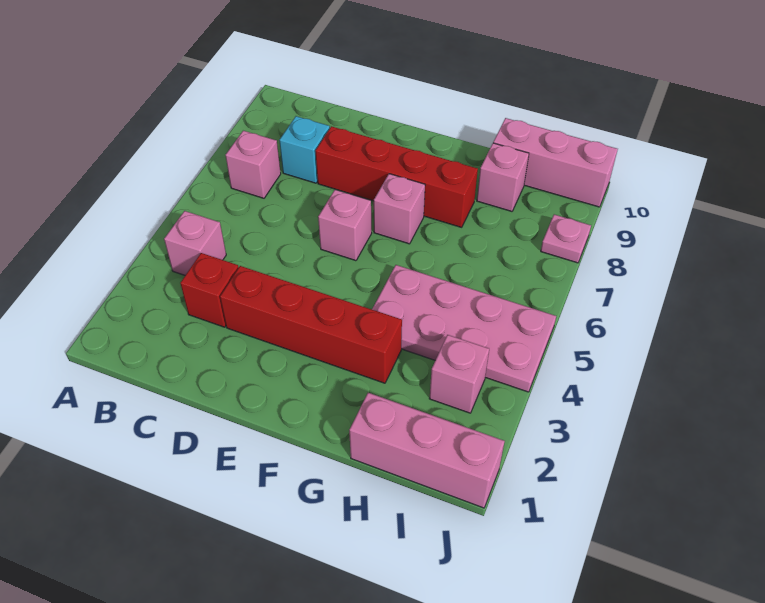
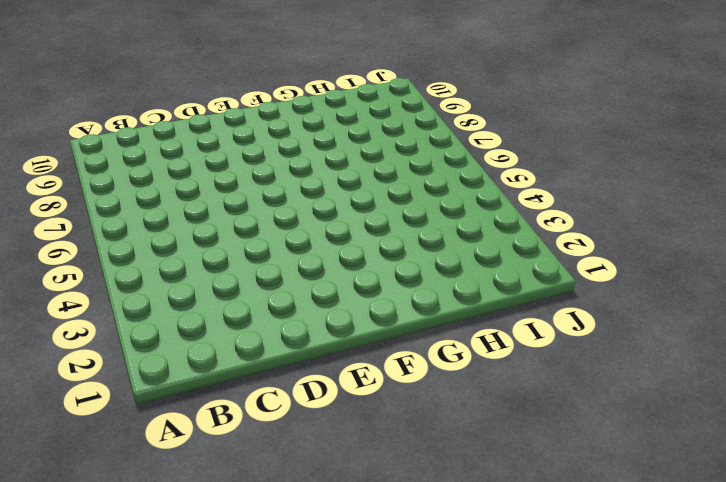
none -> pink brick B4 level 1
none -> pink brick B7 level 1
none -> red brick C3 level 1

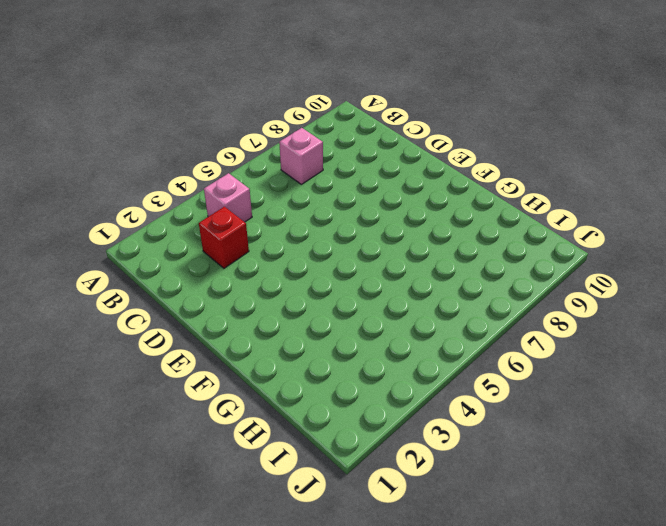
none -> cyan brick C8 level 1
none -> red brick D3:G3 level 1
none -> red brick D8:G8 level 1

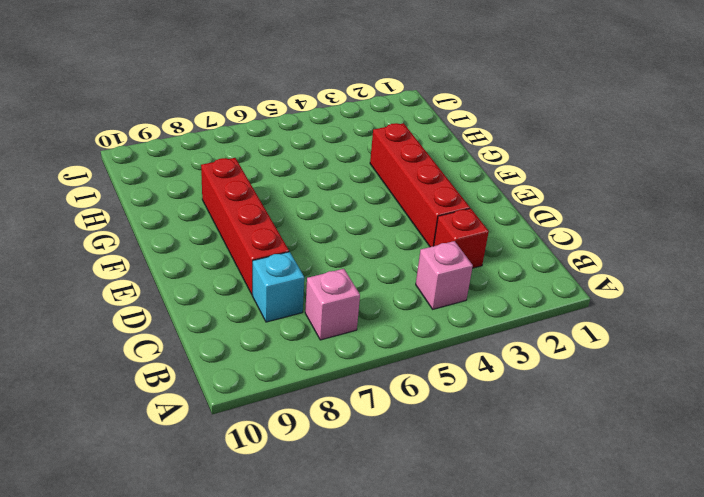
none -> pink brick E6 level 1
none -> pink brick F7 level 1
none -> pink plate G4:J5 level 1

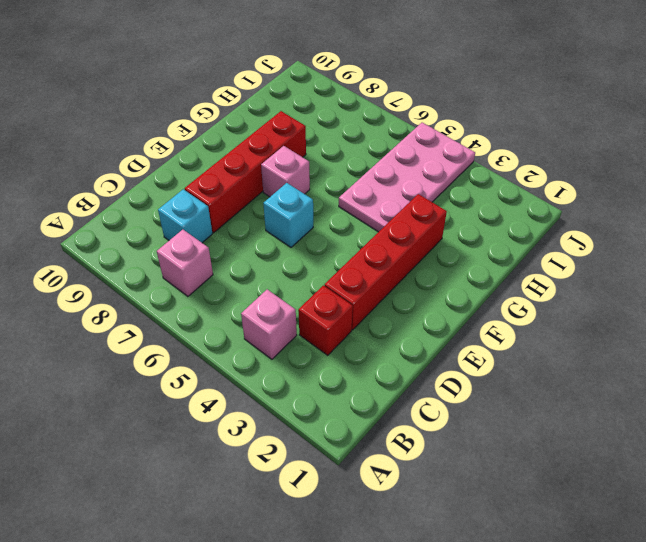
cyan brick E6 level 1 -> pink brick E6 level 1
none -> pink brick H1:J1 level 1
none -> pink brick H9 level 1
none -> pink brick H10:J10 level 1

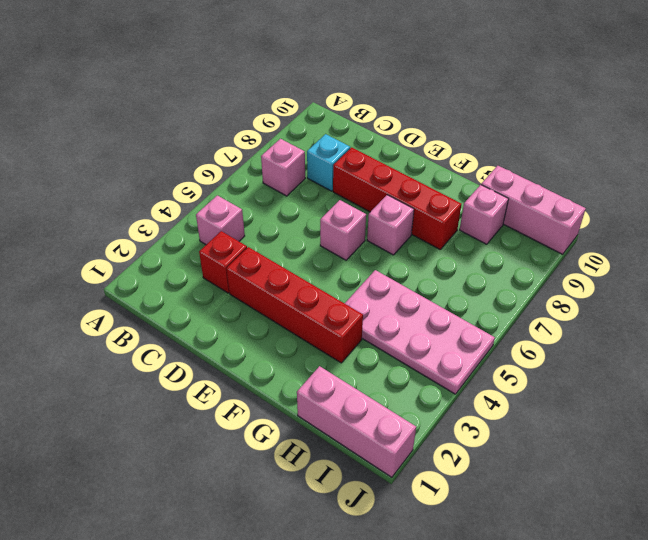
none -> pink brick I3 level 1
none -> pink plate J8 level 1

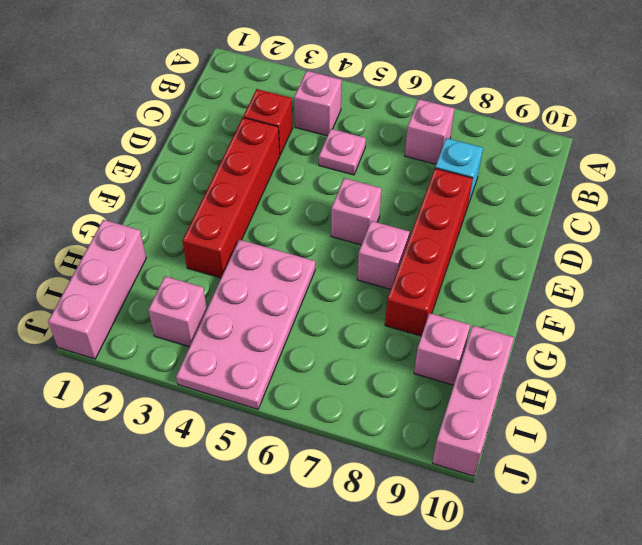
pink plate C5 level 1 -> pink plate J8 level 1

